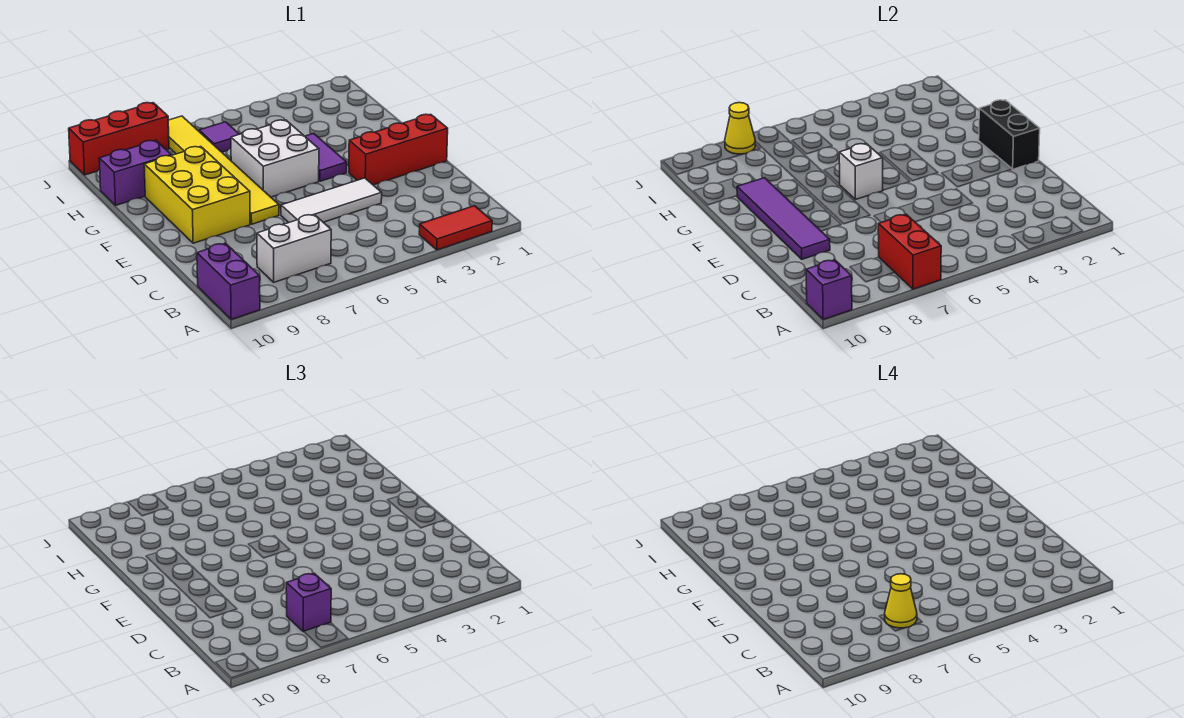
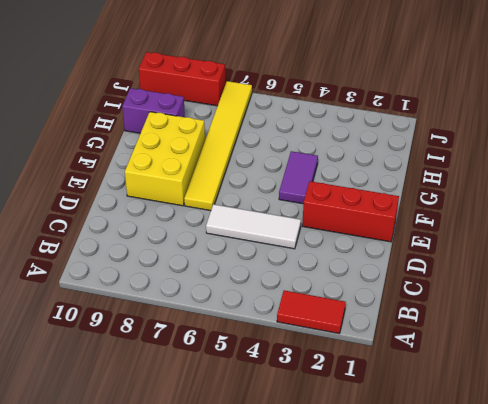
none -> purple brick A10:B10 level 1
none -> white brick B7:B8 level 1
none -> white brick F5:G6 level 1

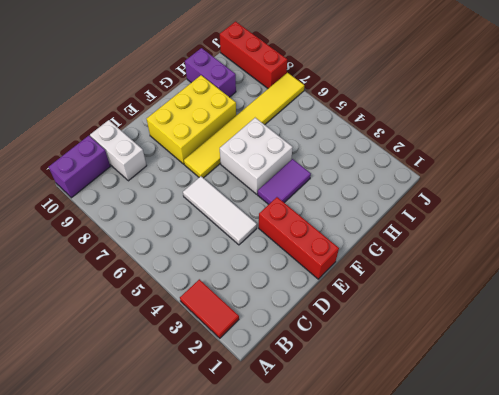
white brick C9:C10 level 1 -> white brick B7:B8 level 1
none -> purple tile I6 level 1
none -> red brick A7:B7 level 2
none -> purple brick A10 level 2

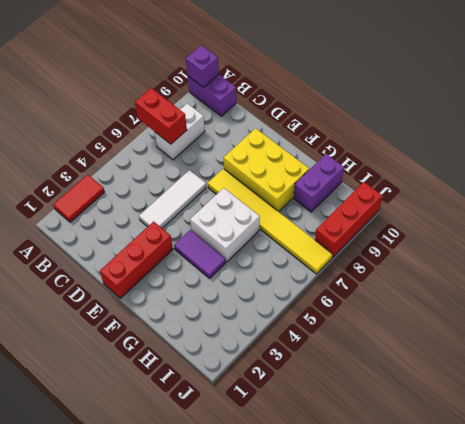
none -> purple tile I6 level 1
none -> purple tile D9:G9 level 2
none -> black brick E1:F1 level 2

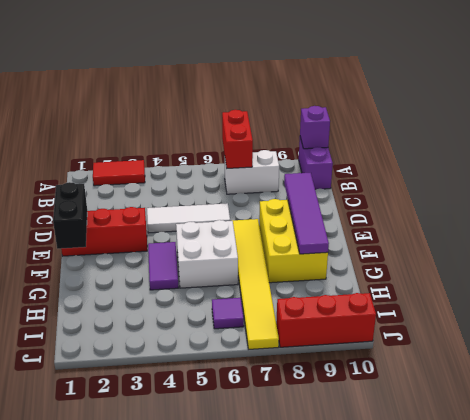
none -> purple brick H9:H10 level 1
none -> white brick F6 level 2
none -> yellow cone J8 level 2

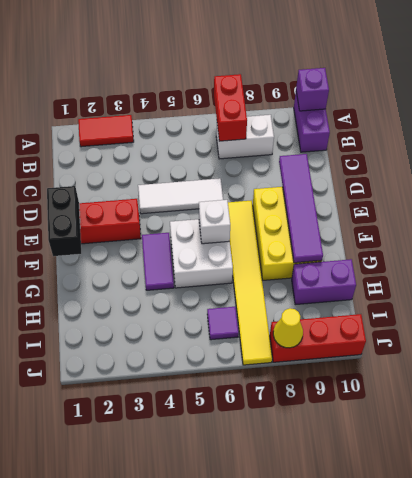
none -> purple brick B7 level 3
none -> yellow cone B7 level 4

